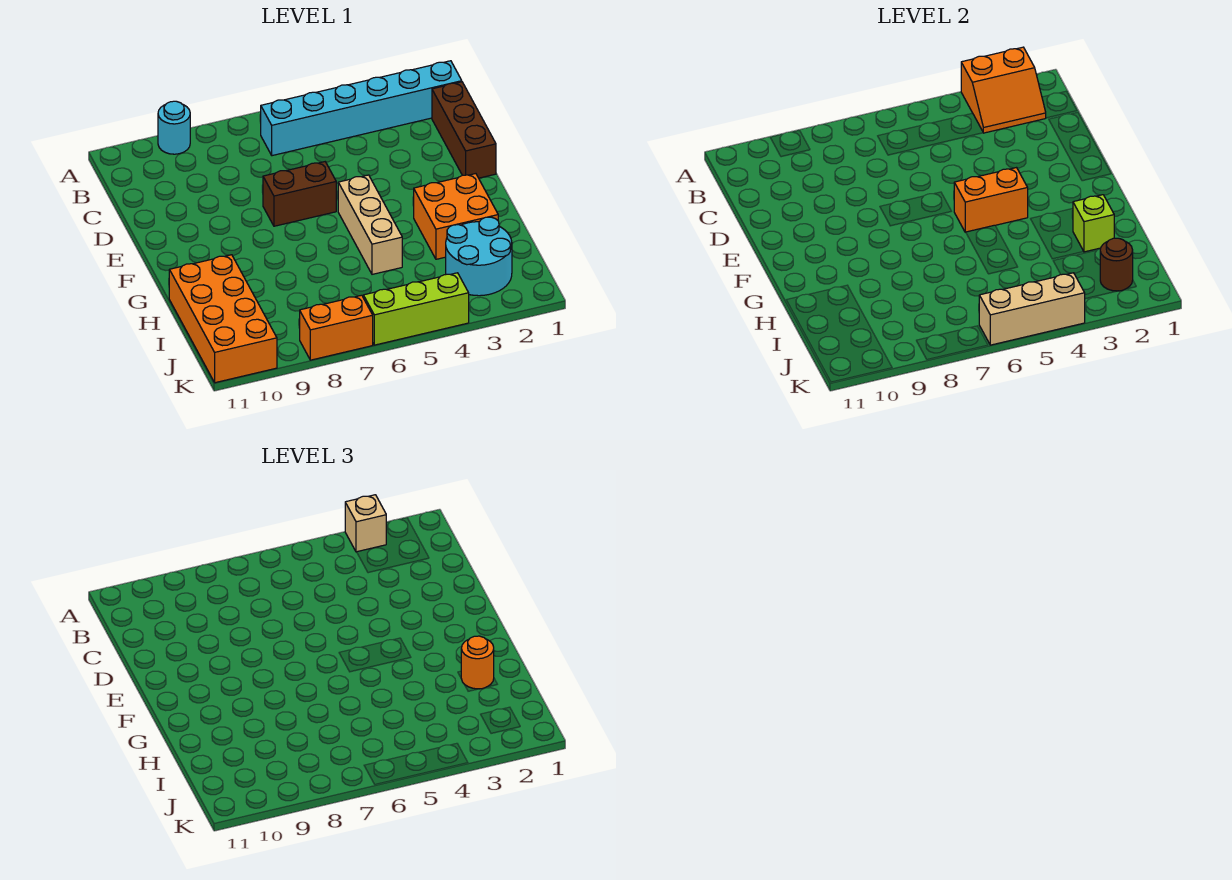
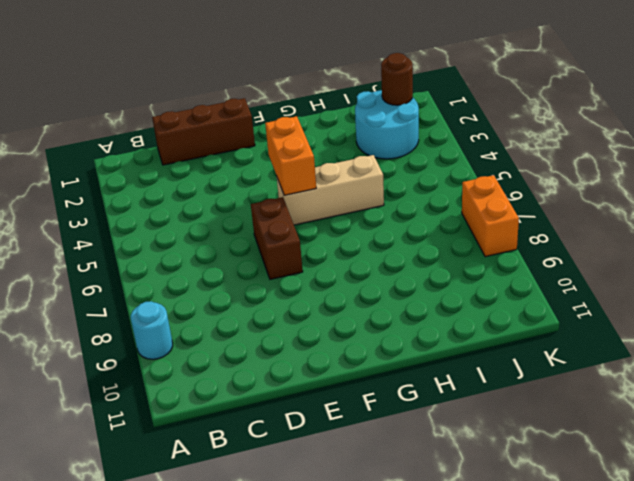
none -> cyan brick B1:B6 level 1
none -> orange brick G2:H3 level 1
none -> orange brick H10:K11 level 1

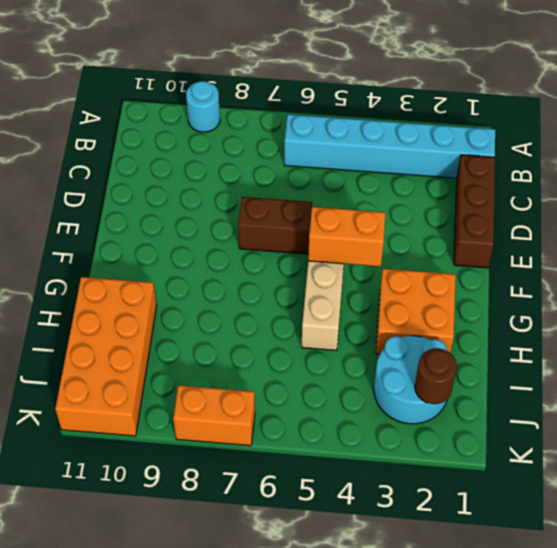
none -> lime brick K4:K6 level 1
none -> orange slope A2:B3 level 2 top A
none -> lime brick H2 level 2

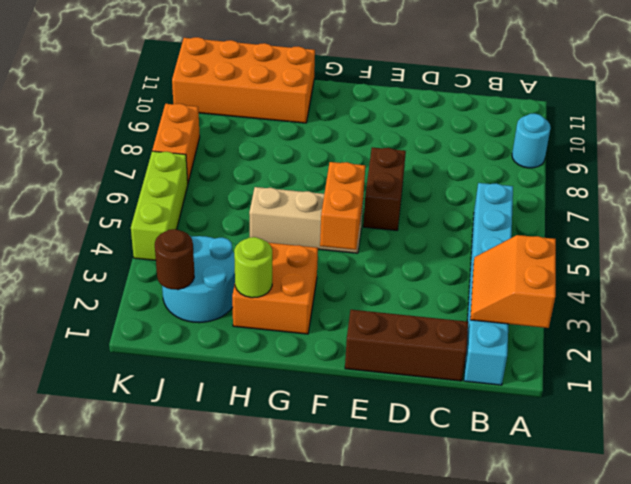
lime round brick H2 level 2 -> lime brick H2 level 2
none -> tan brick K4:K6 level 2
none -> tan brick A3 level 3
none -> orange round brick H2 level 3

